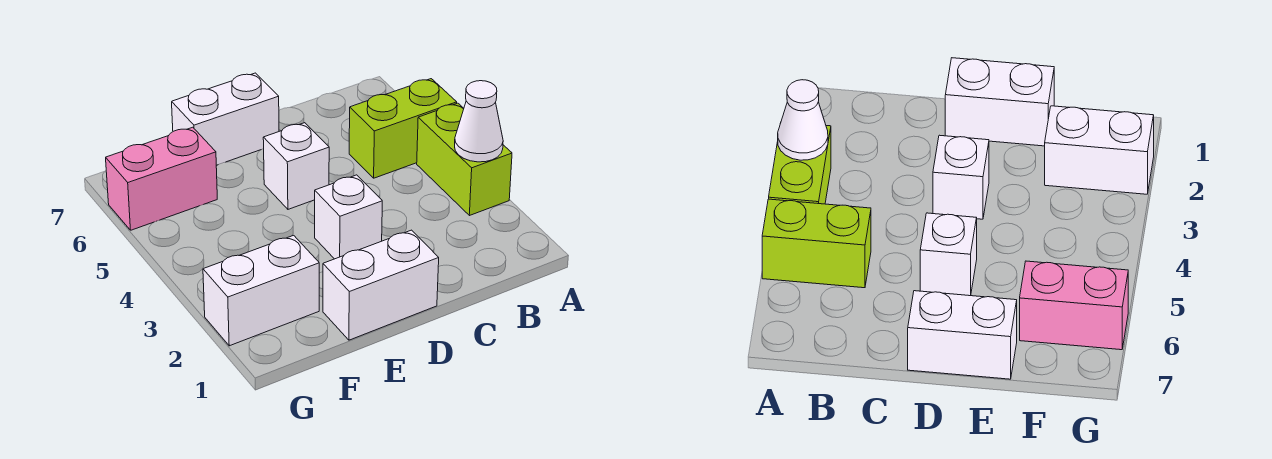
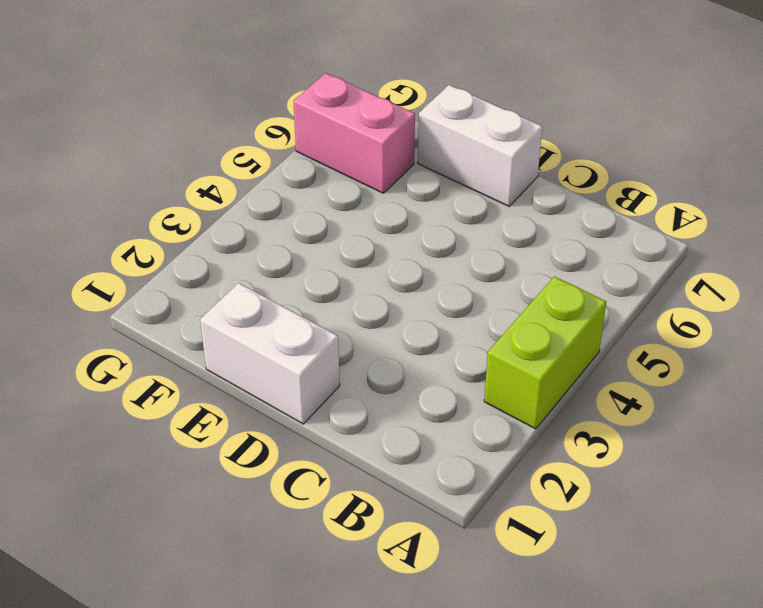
none -> lime brick A5:B5 level 1
none -> white brick D3 level 1

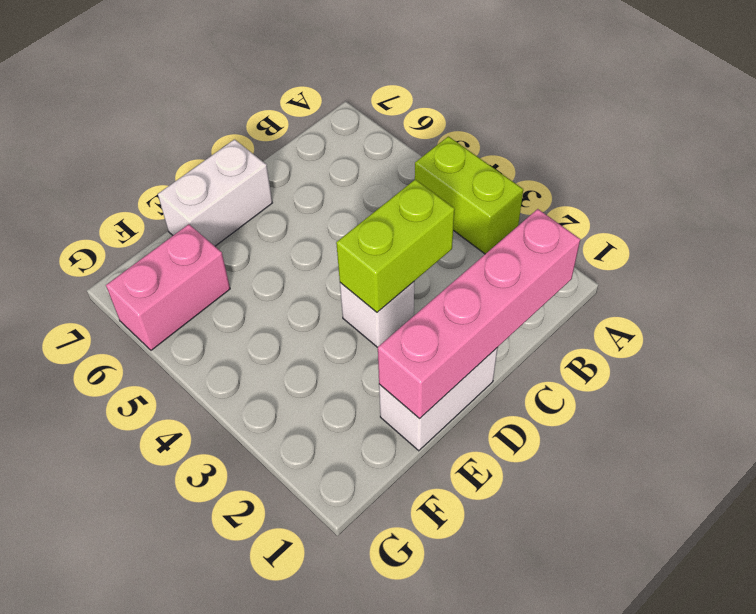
pink brick B1:E1 level 2 -> none
lime brick C3:D3 level 2 -> lime brick A5:B5 level 1
none -> white brick D5 level 1
none -> white brick F2:G2 level 1

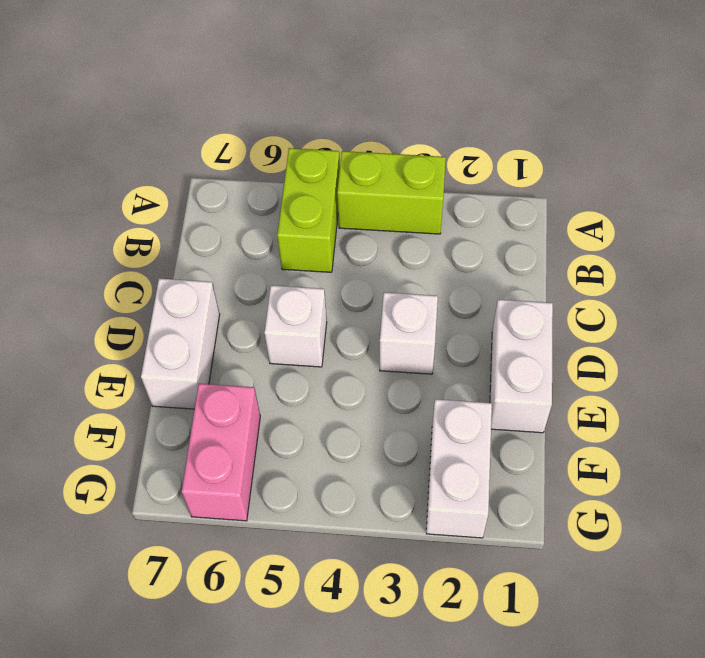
none -> white cone A3 level 2

